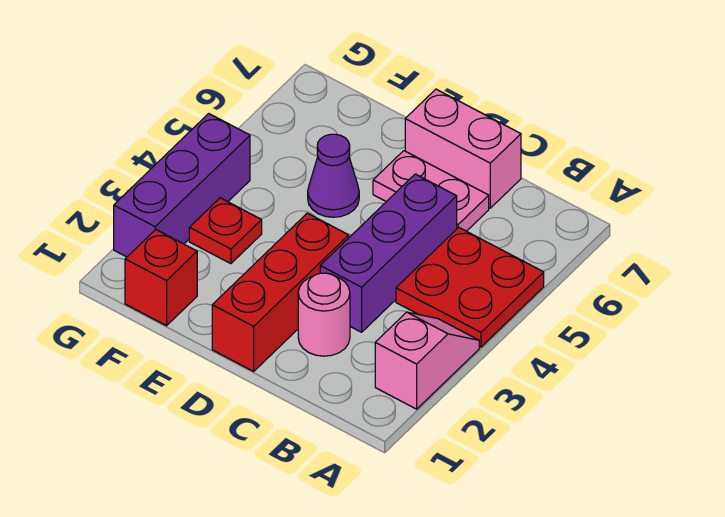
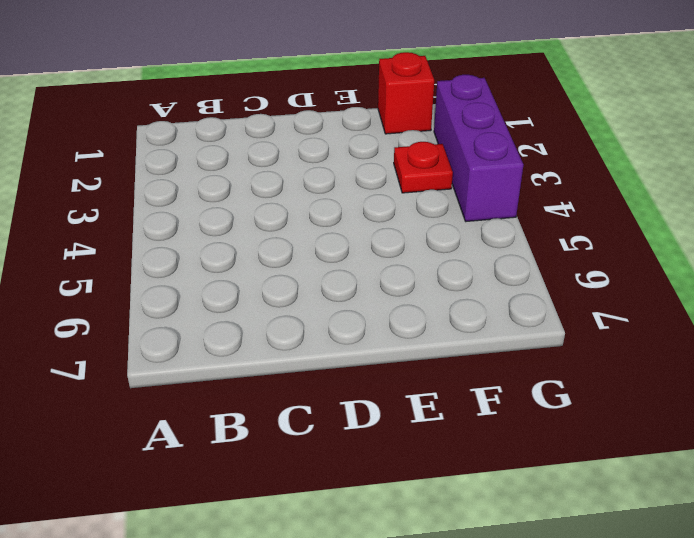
none -> pink slope A2:A3 level 1 top 2
none -> red plate A4:B5 level 1

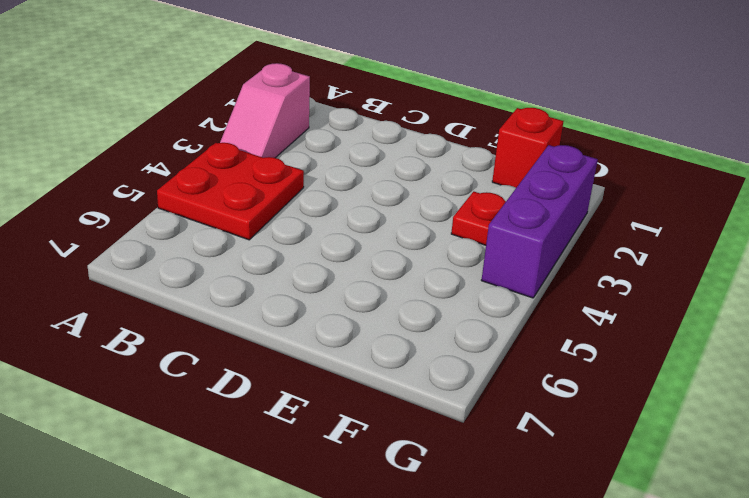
none -> pink round brick C2 level 1
none -> purple brick C3:C5 level 1

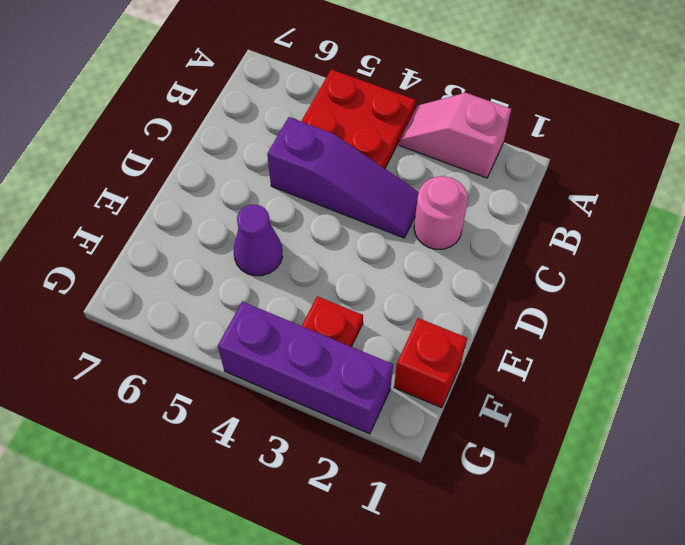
purple slope C3:C5 level 1 top 5 -> purple brick C3:C5 level 1
none -> pink plate C6:D6 level 1
none -> pink brick C7:D7 level 1

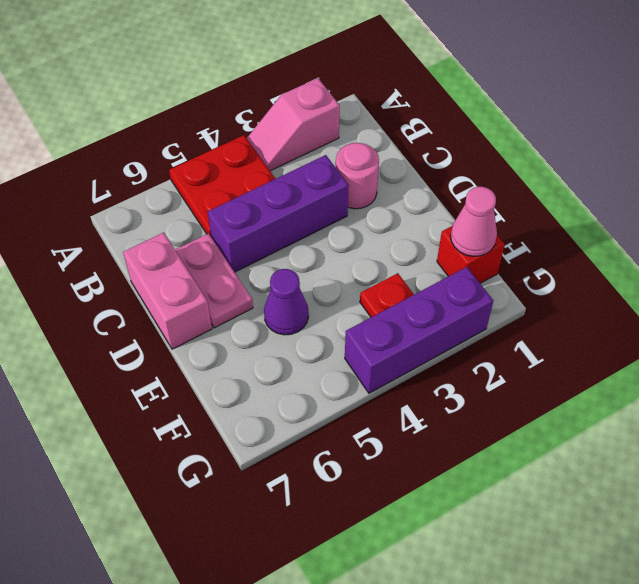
pink cone F1 level 2 -> none
none -> red brick D1:D3 level 1

